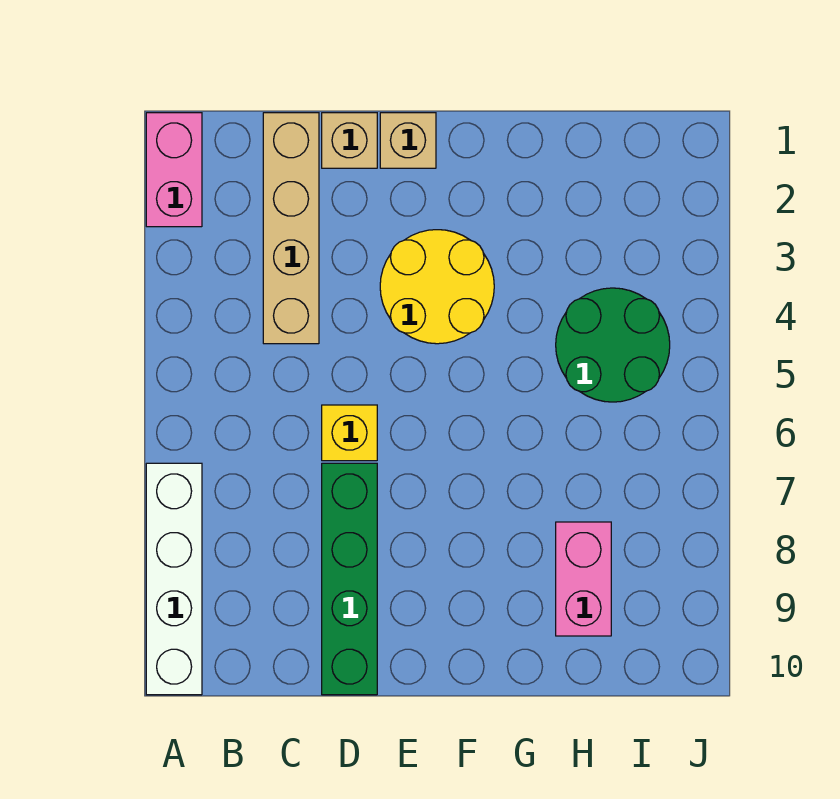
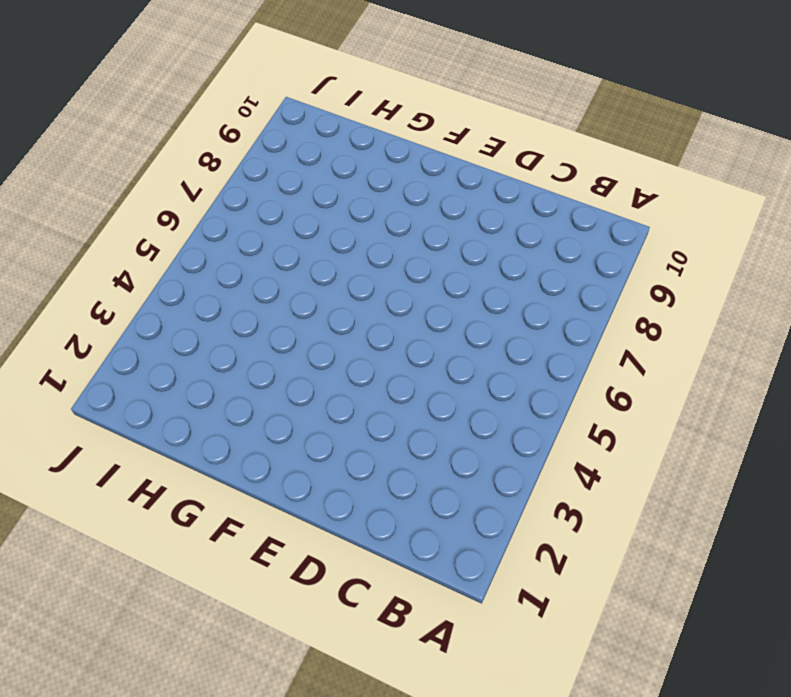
none -> pink brick A1:A2 level 1
none -> white brick A7:A10 level 1

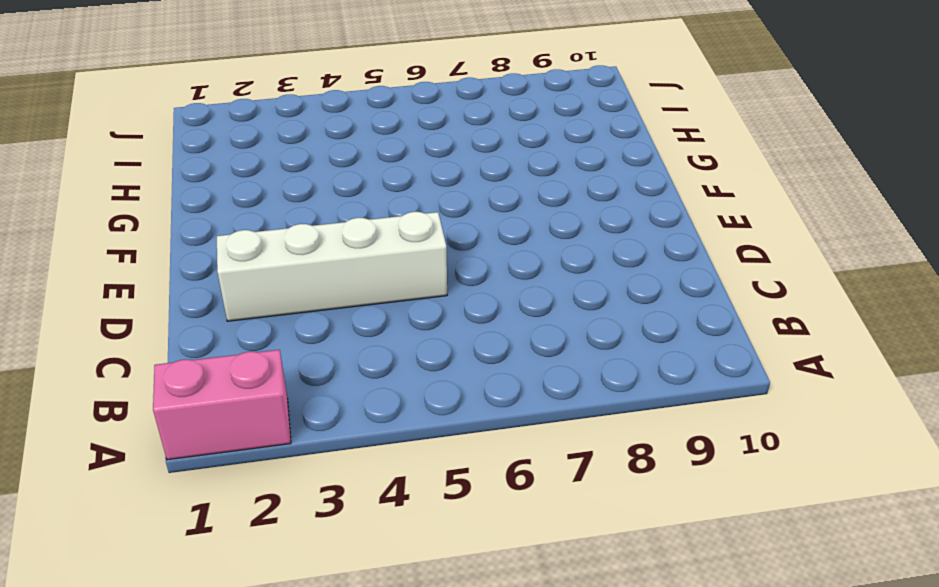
white brick D2:D5 level 1 -> white brick A7:A10 level 1
none -> tan brick C1:C4 level 1
none -> tan brick D1 level 1

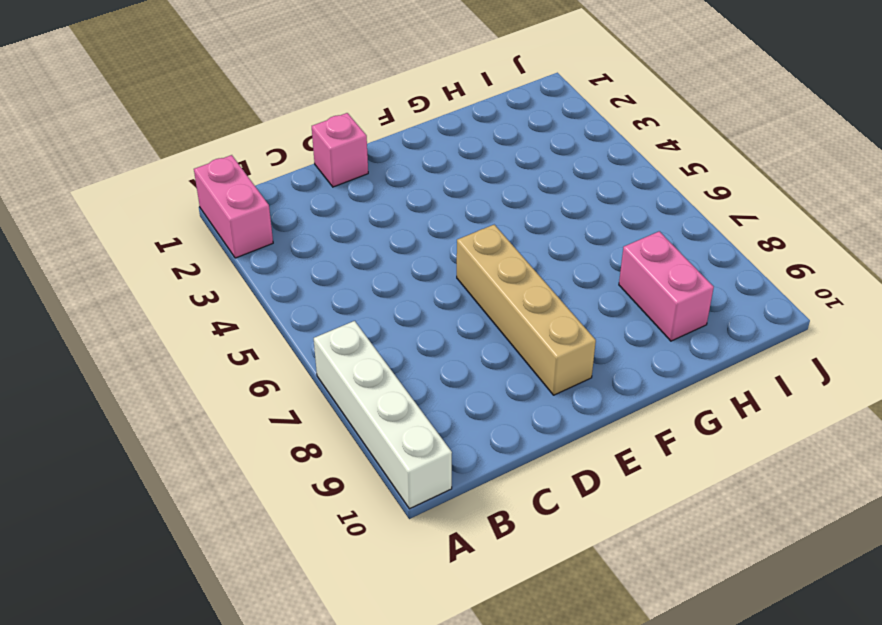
pink brick D1 level 1 -> tan brick D1 level 1
tan brick E6:E9 level 1 -> tan brick C1:C4 level 1
none -> yellow brick D6 level 1
none -> green brick D7:D10 level 1

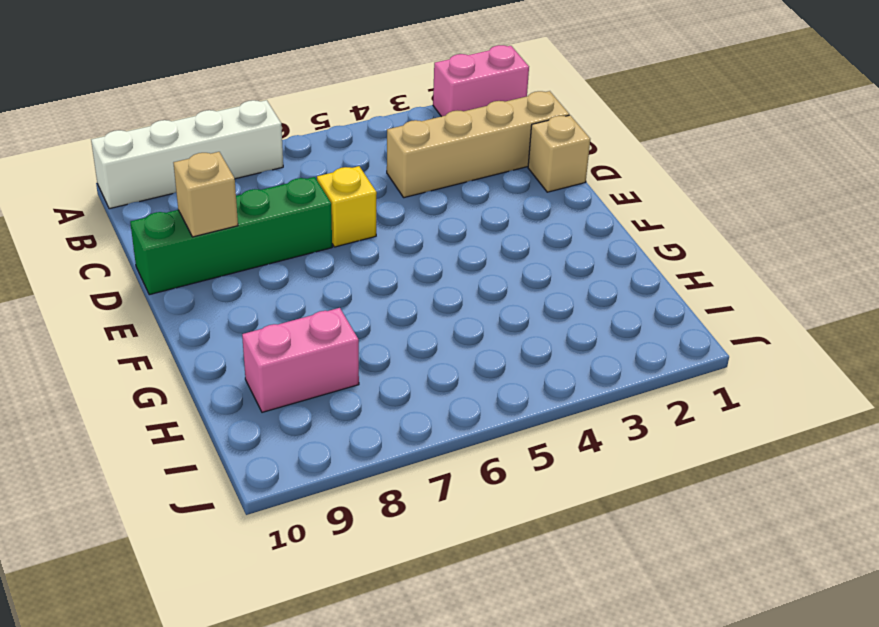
tan brick D9 level 2 -> tan brick E1 level 1
none -> yellow round brick E3:F4 level 1
none -> green round brick H4:I5 level 1

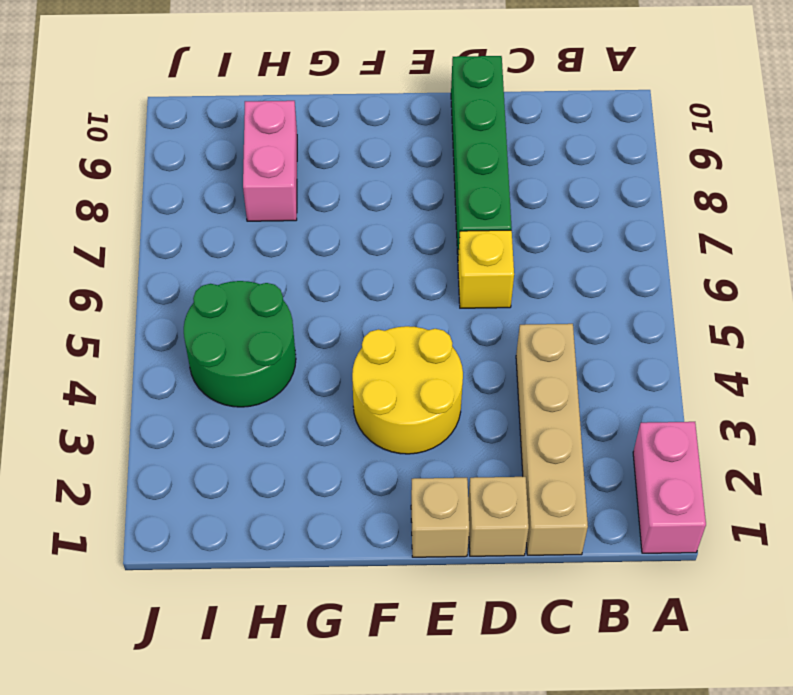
none -> white brick A7:A10 level 1

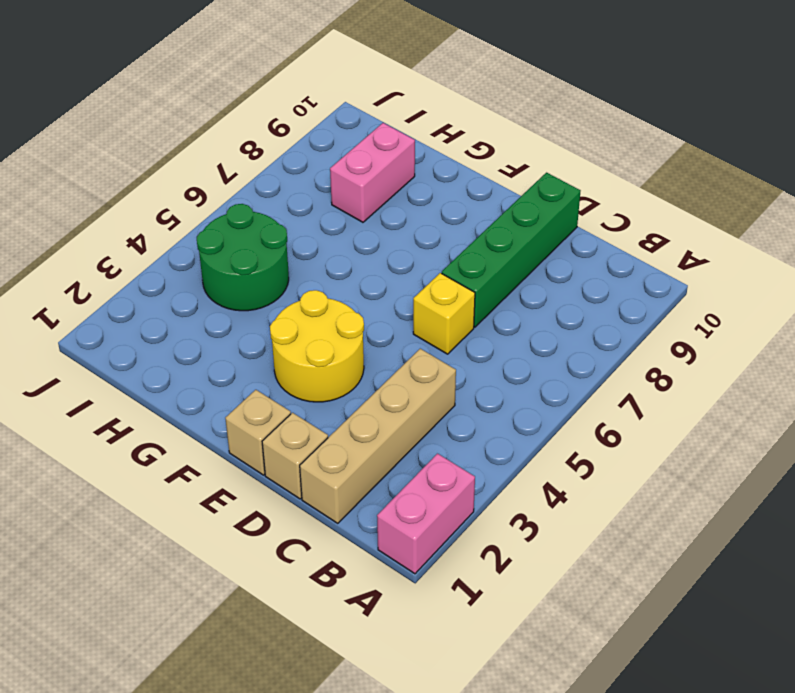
none -> white brick A7:A10 level 1

